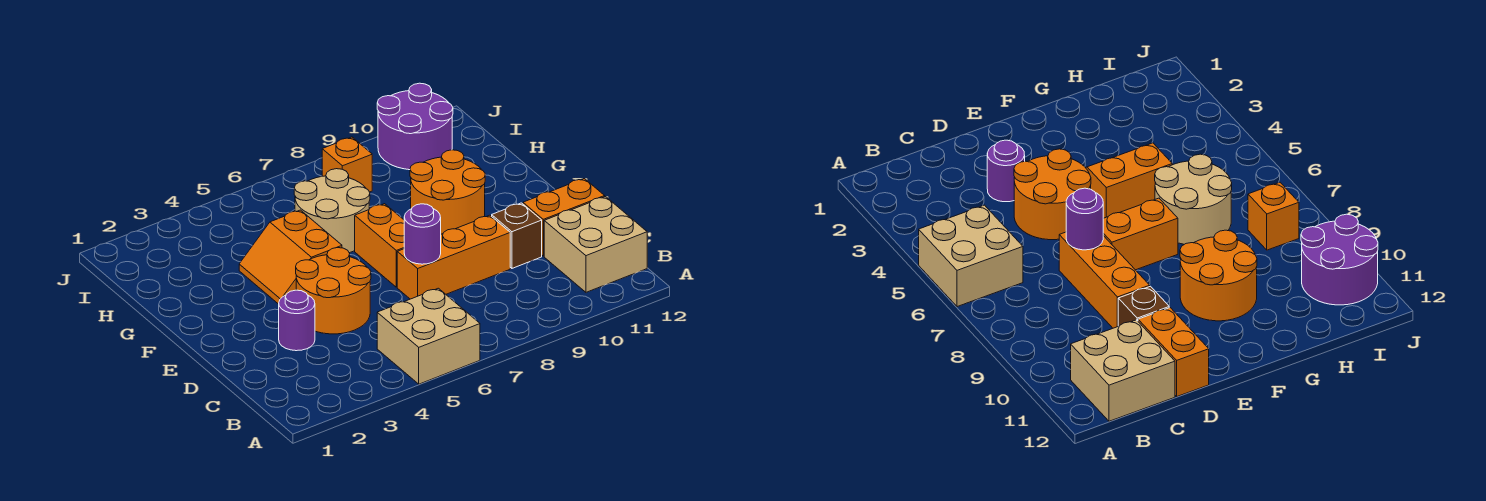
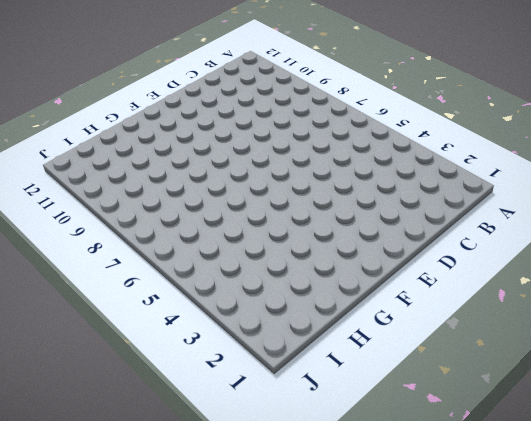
none -> tan brick A5:B6 level 1
none -> tan brick B11:C12 level 1
none -> purple round brick D3 level 1

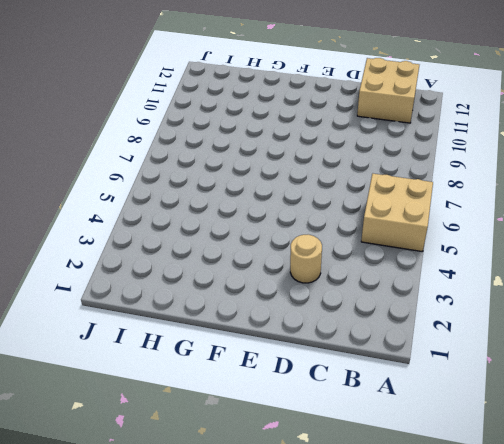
tan round brick D3 level 1 -> purple round brick D3 level 1
none -> orange round brick D4:E5 level 1
none -> orange brick D7:D9 level 1
none -> brown brick D10 level 1

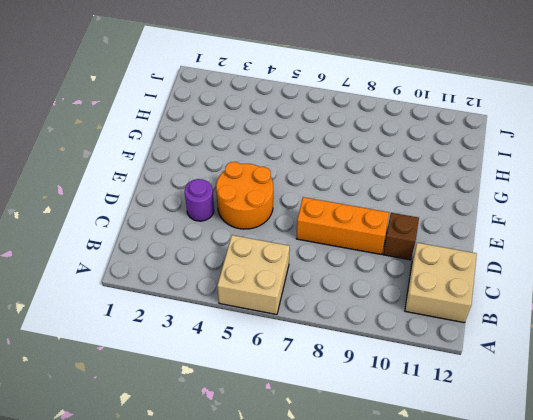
none -> orange brick D11:D12 level 1
none -> orange brick E7:F7 level 1
none -> orange slope F4:G5 level 1 top 5

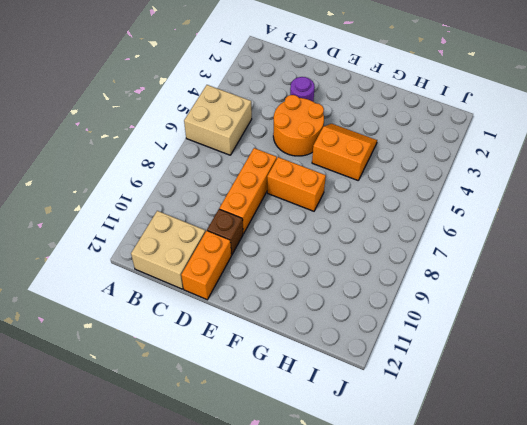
none -> orange round brick F9:G10 level 1
none -> tan round brick G6:H7 level 1
none -> orange brick I8 level 1

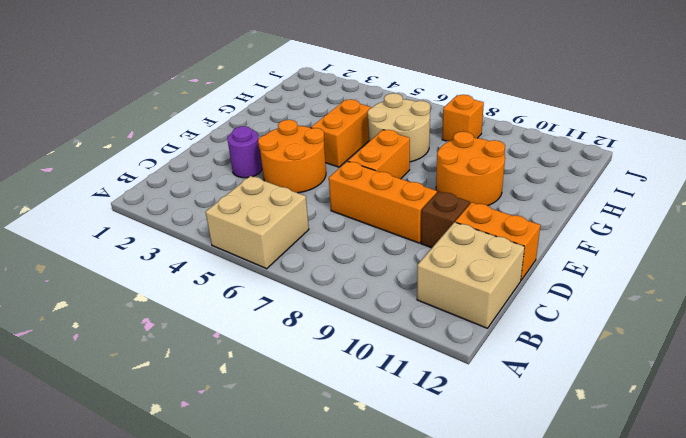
none -> purple round brick I10:J11 level 1
none -> purple round brick D7 level 2

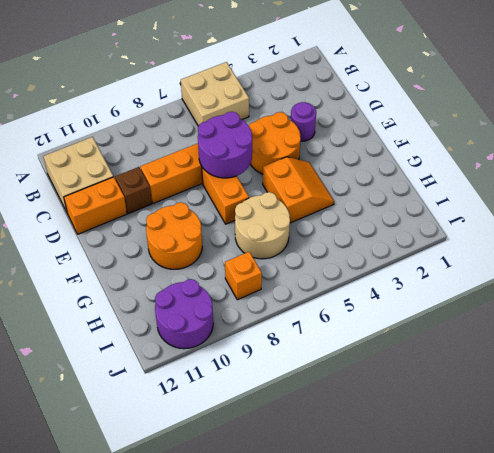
purple round brick D6:E7 level 2 -> purple round brick D7 level 2

